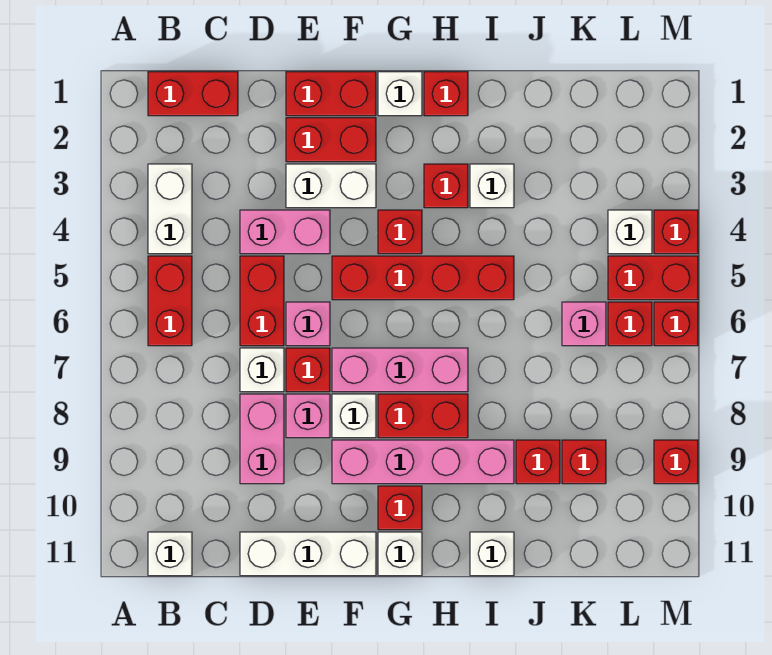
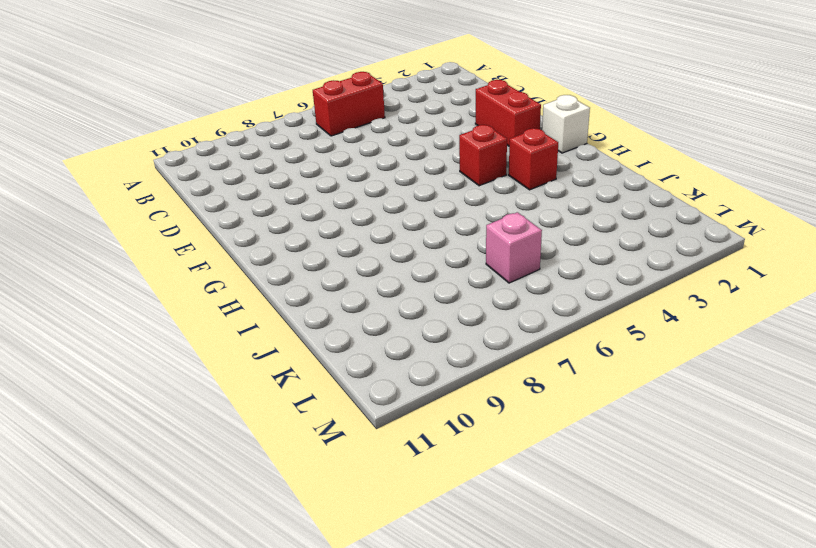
none -> red brick B1:C1 level 1
none -> white brick B3:B4 level 1
none -> white brick B11 level 1
none -> pink brick D4:E4 level 1

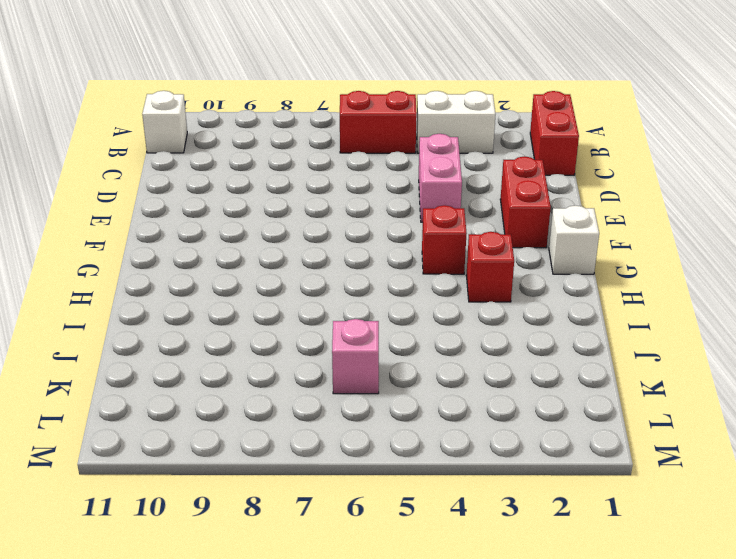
none -> red brick D5:D6 level 1
none -> white brick D7 level 1
none -> pink brick D8:D9 level 1
none -> white brick D11:F11 level 1

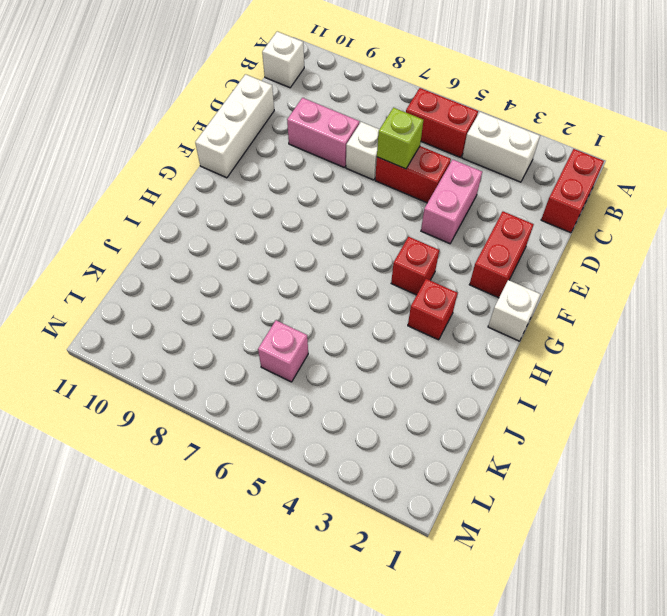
lime brick D6 level 2 -> none
none -> red brick E1:F1 level 1
none -> white brick E3:F3 level 1
none -> pink brick E6 level 1
none -> red brick E7 level 1

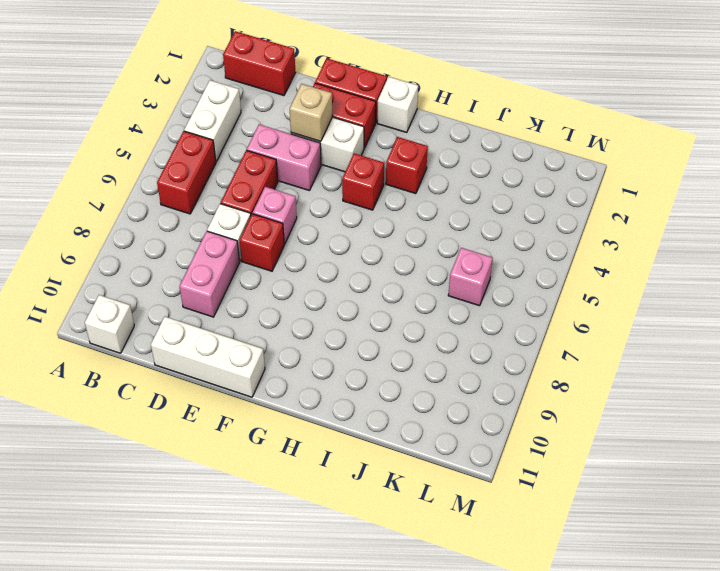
tan brick E3 level 2 -> none
none -> pink brick E8 level 1
none -> red brick F5:I5 level 1
none -> pink brick F7:H7 level 1
none -> white brick F8 level 1

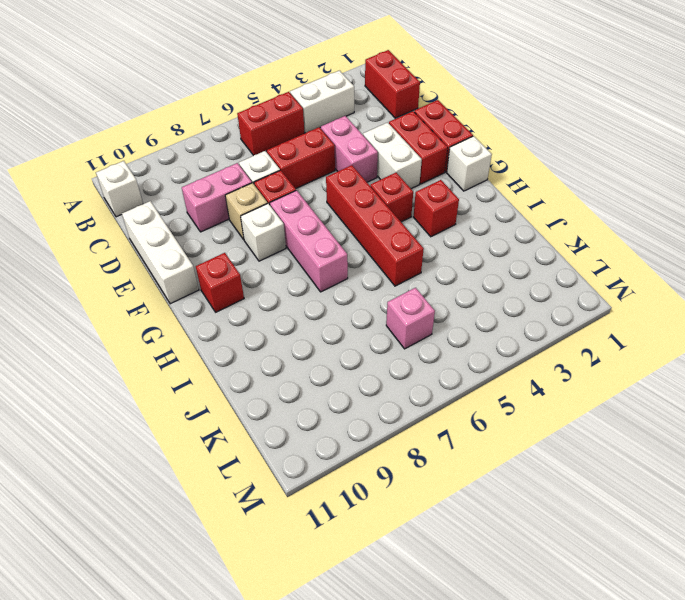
tan brick E8 level 1 -> pink brick E8 level 1
none -> pink brick E6 level 1
none -> pink brick F9:I9 level 1
none -> red brick G8:H8 level 1
none -> white brick G11 level 1

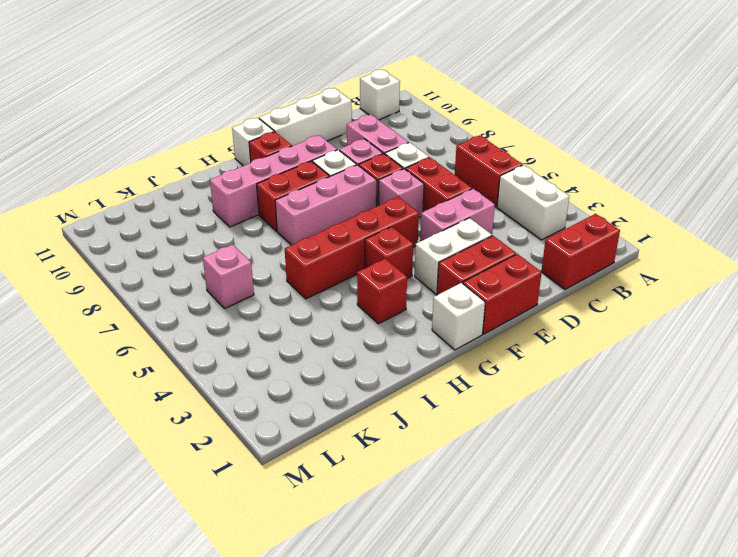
none -> red brick H1 level 1
none -> white brick I3 level 1
none -> white brick I11 level 1
none -> red brick J9 level 1

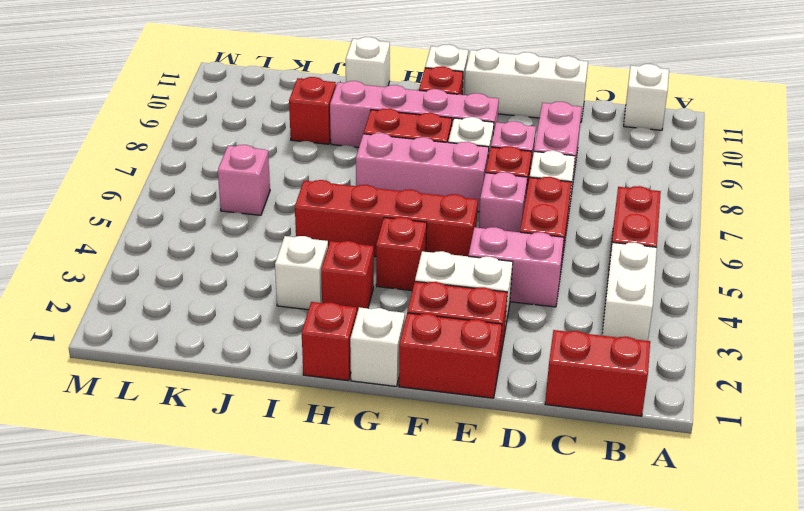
none -> red brick K9 level 1
none -> white brick L4 level 1
none -> red brick L5:M5 level 1
none -> red brick L6 level 1

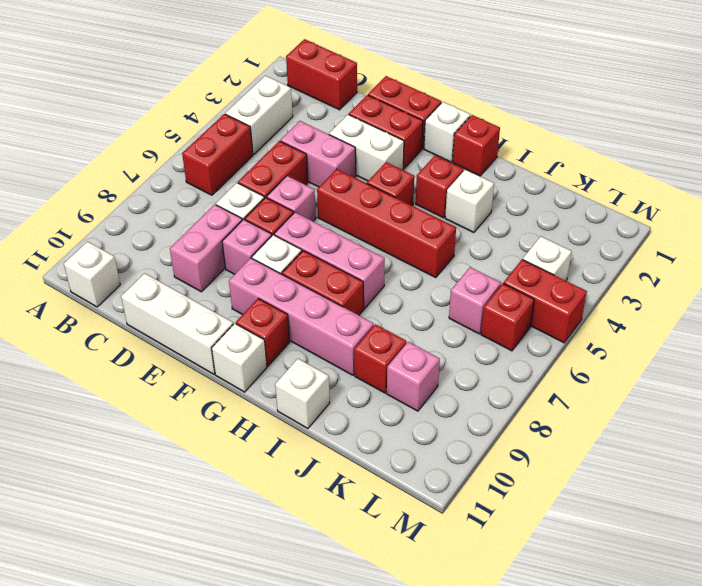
pink brick K9 level 1 -> red brick K9 level 1
none -> red brick M4 level 1
none -> red brick M6 level 1
none -> red brick M9 level 1

